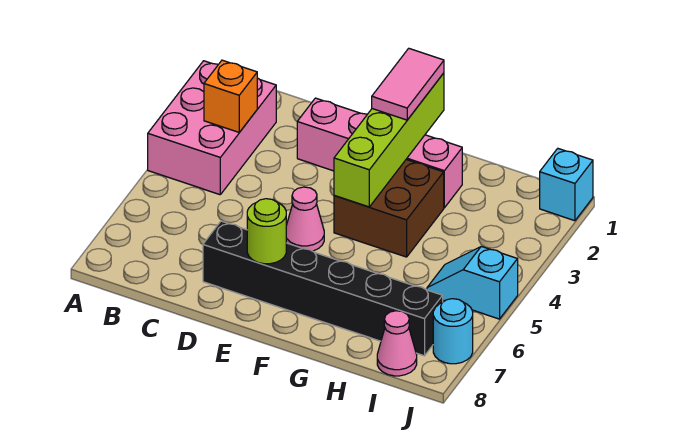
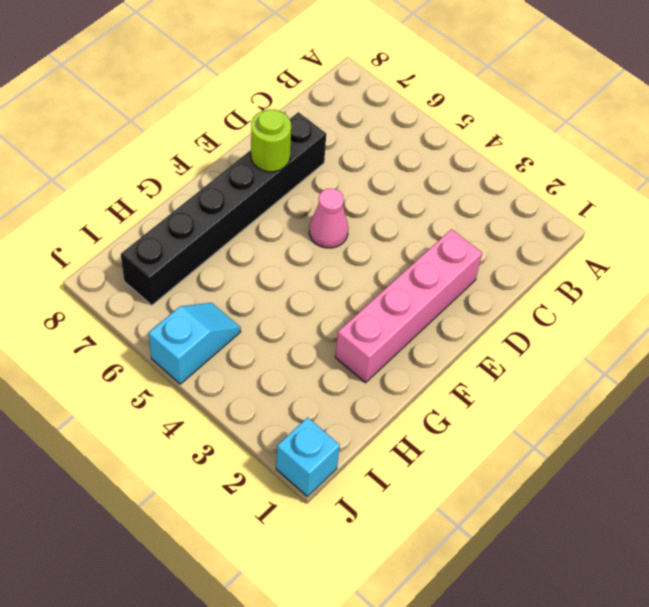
none -> pink brick A2:B4 level 1
none -> brown brick F3:G4 level 1
none -> pink cone I8 level 1

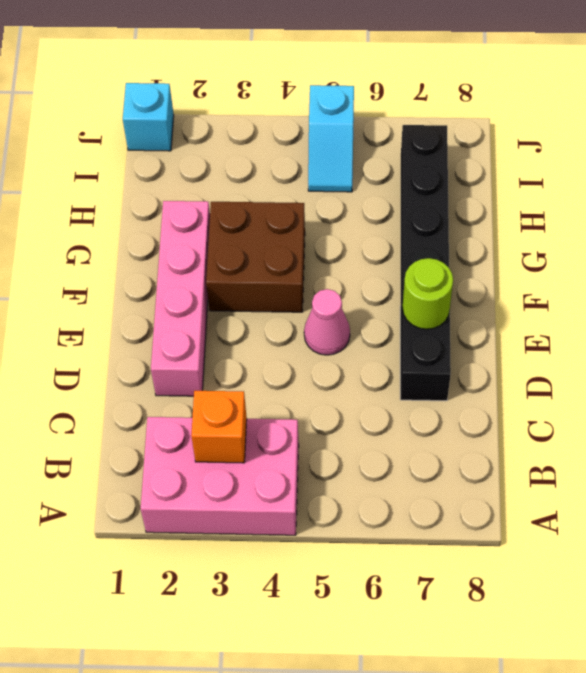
none -> pink cone I8 level 1
none -> cyan round brick J7 level 1
none -> lime brick F1:F4 level 2

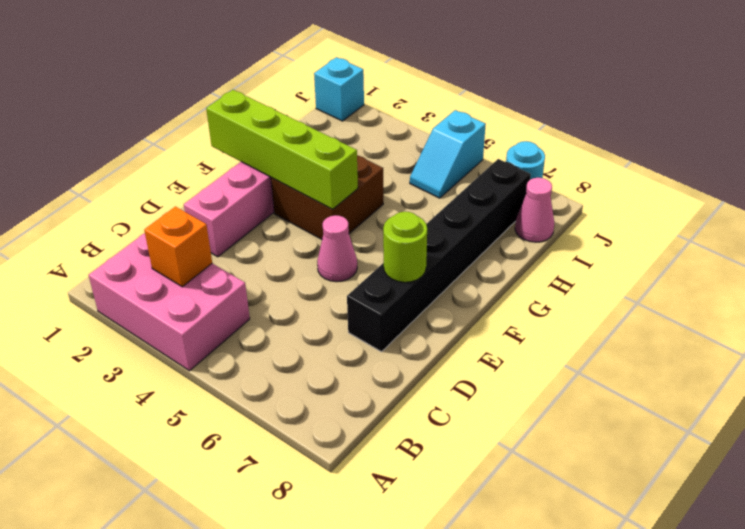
none -> pink tile F1:F2 level 3

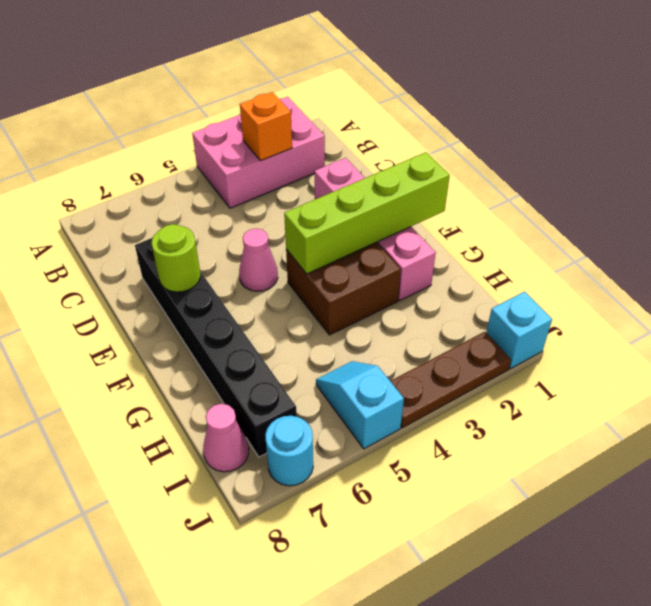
brown plate J2:J4 level 1 -> none
none -> pink tile F1:F2 level 3

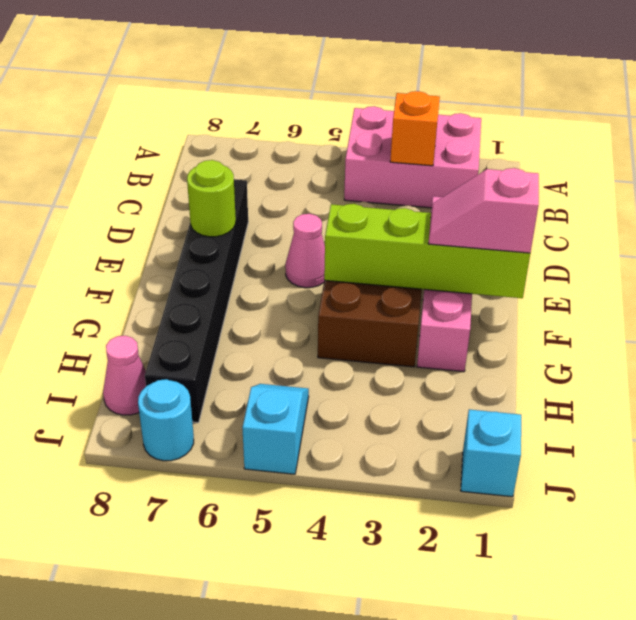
pink slope F1:F2 level 3 top 1 -> pink tile F1:F2 level 3

